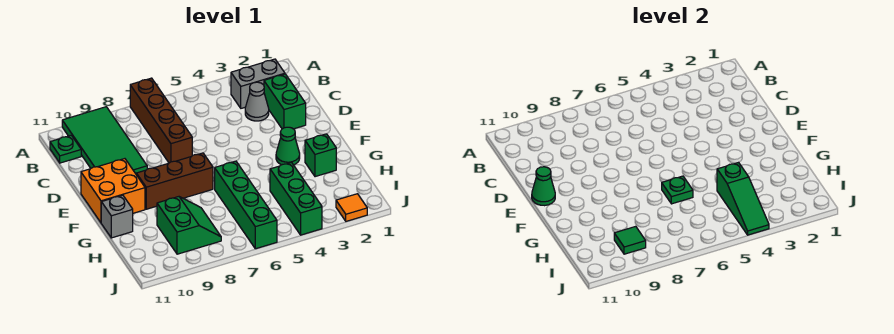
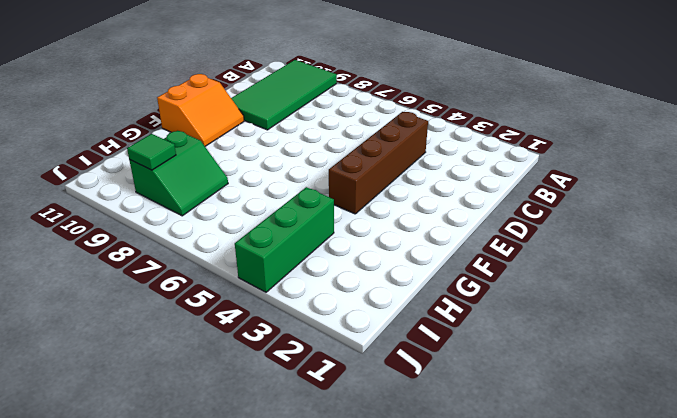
brown brick C4:F4 level 1 -> brown brick A7:D7 level 1
orange slope E10:F11 level 1 top 11 -> orange brick E10:F11 level 1
none -> grey brick B2:B3 level 1
none -> green plate B11 level 1
none -> green brick C2:D2 level 1

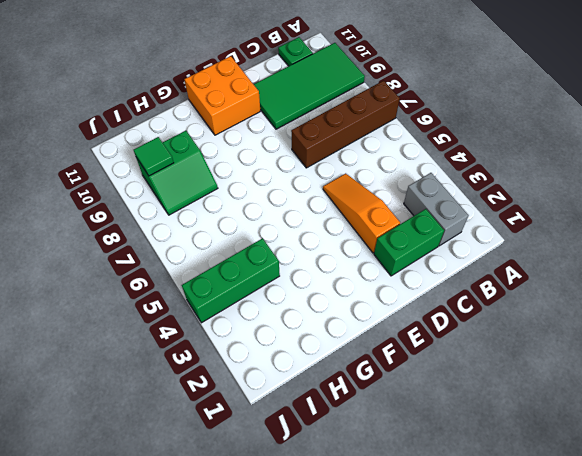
orange slope D3:D5 level 1 top 3 -> none
none -> grey cone C3 level 1
none -> green cone F3 level 1
none -> brown brick F7:F9 level 1

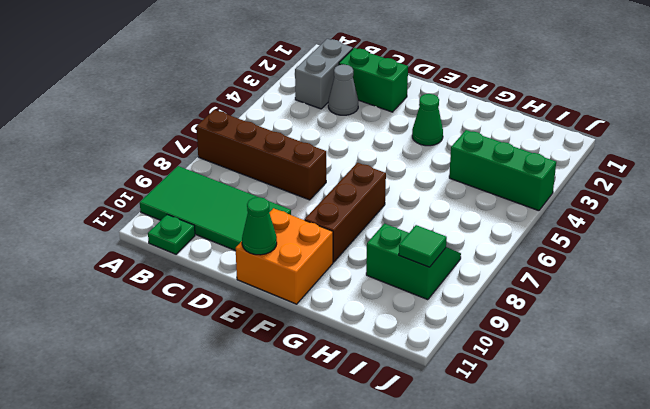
none -> green brick G2 level 1
none -> green brick G6:J6 level 1
none -> grey brick G11 level 1

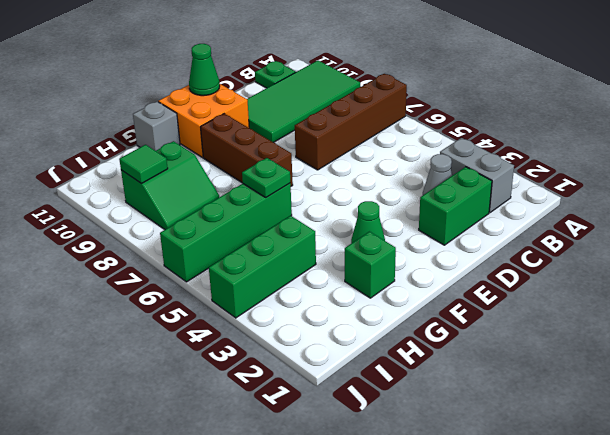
none -> orange tile J2 level 1
none -> green slope H4:J4 level 2 top H

